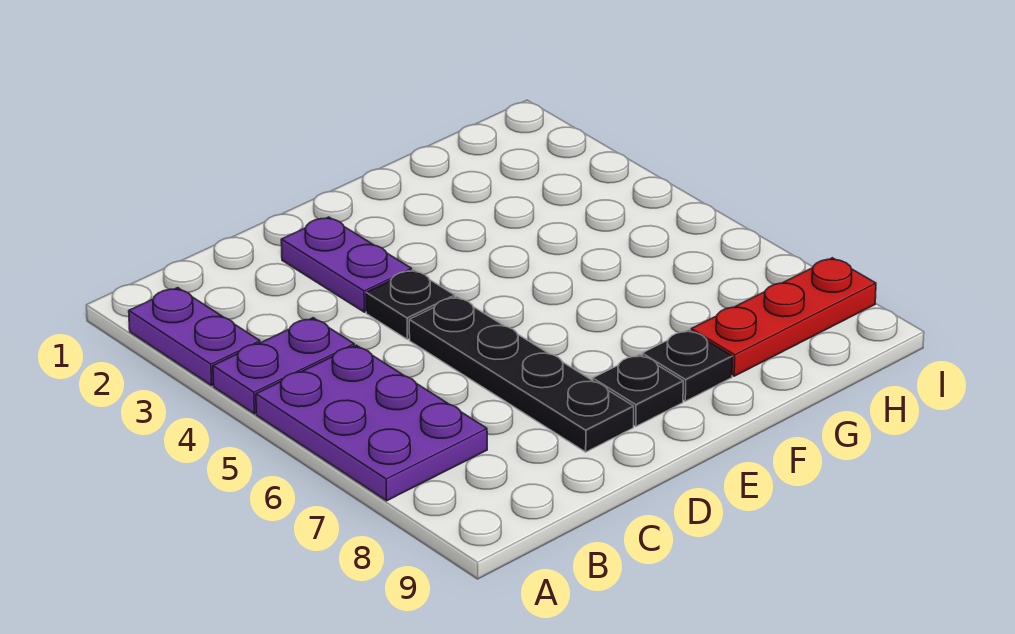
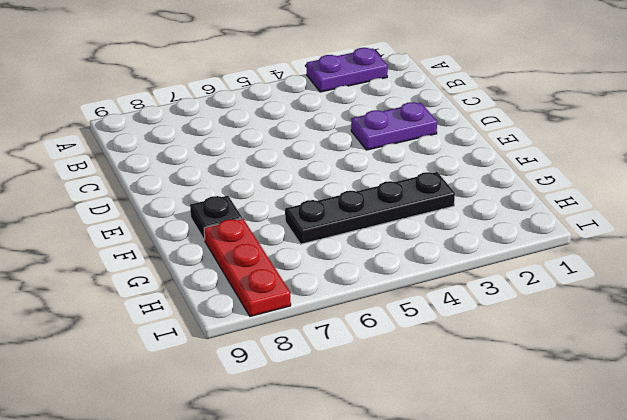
black plate G3:G6 level 1 -> black plate D5:D8 level 1
none -> purple plate A4:B4 level 1
none -> purple plate A5:B7 level 1

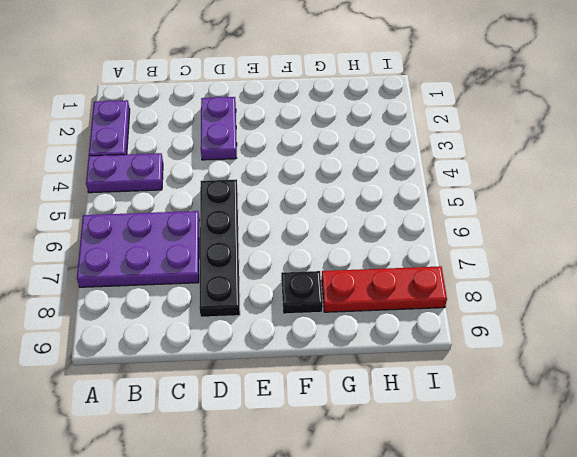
purple plate A6:C7 level 1 -> purple plate A5:B7 level 1
none -> black plate D4 level 1
none -> black plate E8 level 1

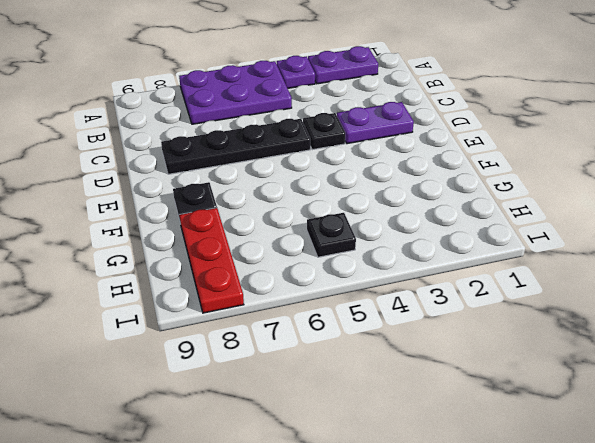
purple plate A4 level 1 -> purple plate A4:B4 level 1
black plate H5 level 1 -> black plate E8 level 1

